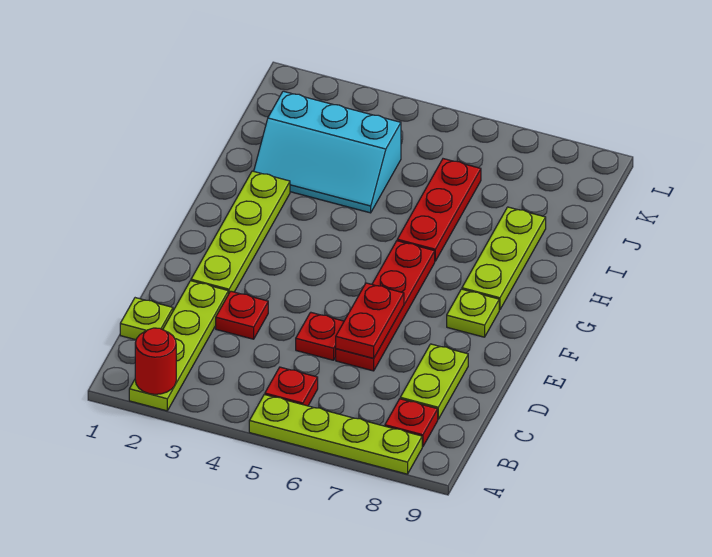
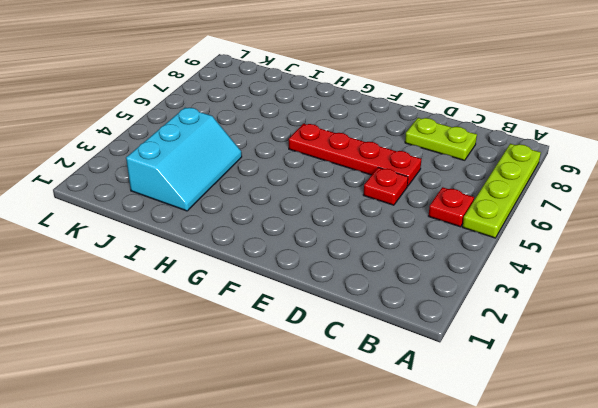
none -> lime plate A2:D2 level 1
none -> red plate B8 level 1
none -> lime plate C1 level 1

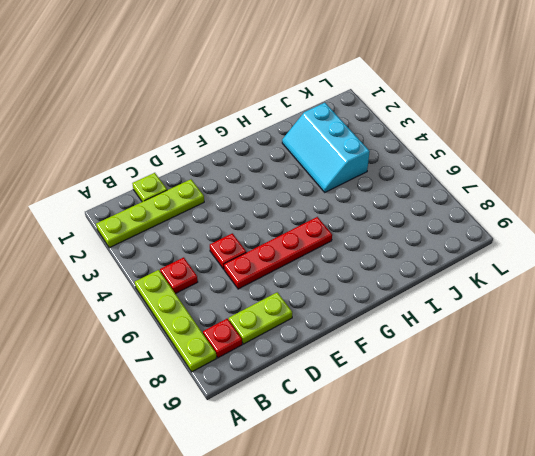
none -> red plate D3 level 1
none -> lime plate E2:H2 level 1
none -> lime plate F8 level 1

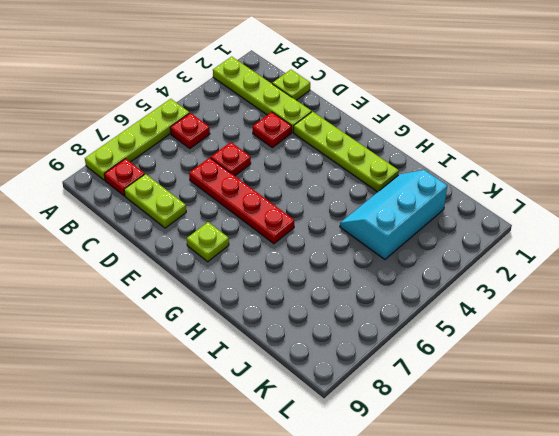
none -> lime plate G8:I8 level 1
none -> red plate H6:J6 level 1
none -> red round brick A2 level 2

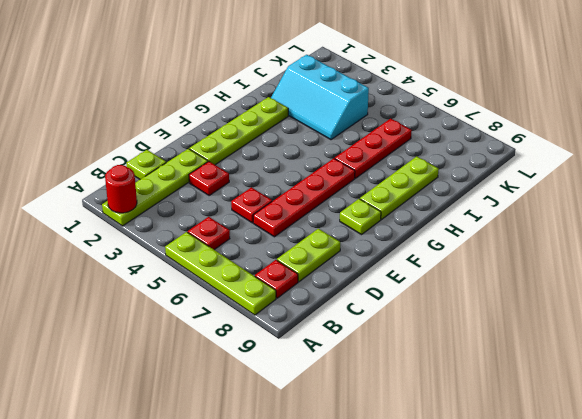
none -> red plate D6:E6 level 2

